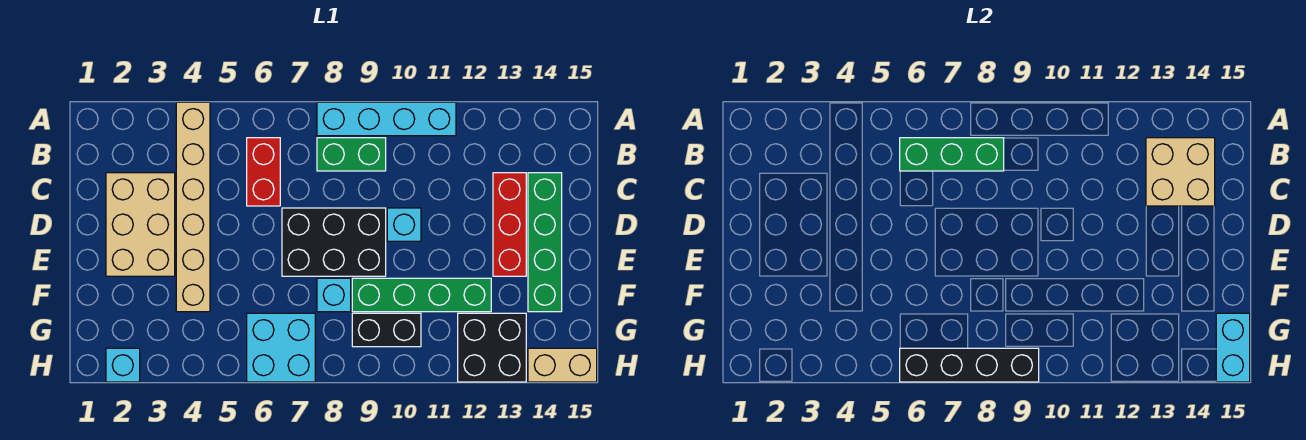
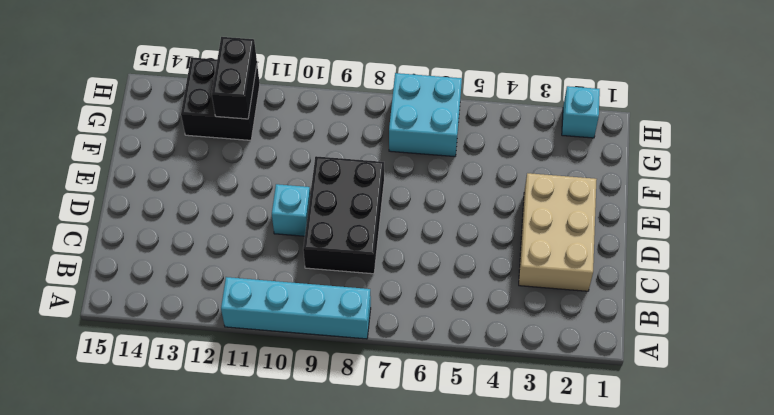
black brick C8:E9 level 1 -> black brick D7:E9 level 1
black brick G12:H12 level 2 -> black brick G9:G10 level 1
none -> tan brick A4:F4 level 1
none -> red brick B6:C6 level 1
none -> green brick B8:B9 level 1

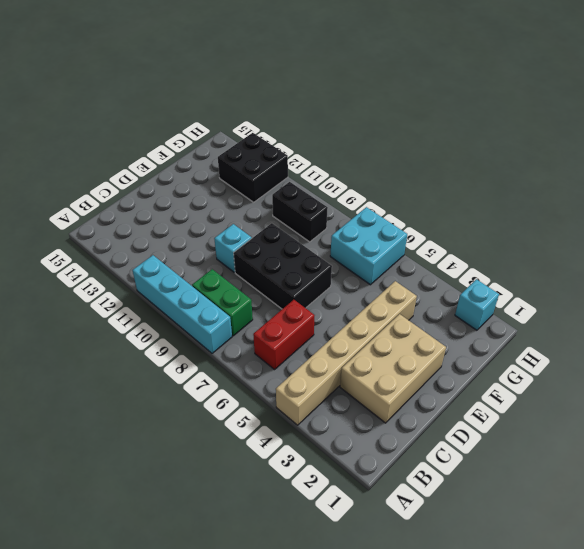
none -> red brick C13:E13 level 1
none -> green brick C14:F14 level 1
none -> cyan brick F8 level 1

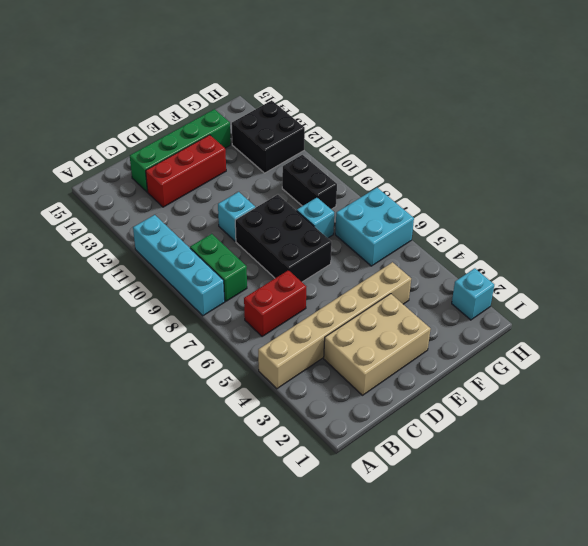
none -> green brick F9:F12 level 1
none -> tan brick H14:H15 level 1
none -> green brick B6:B8 level 2

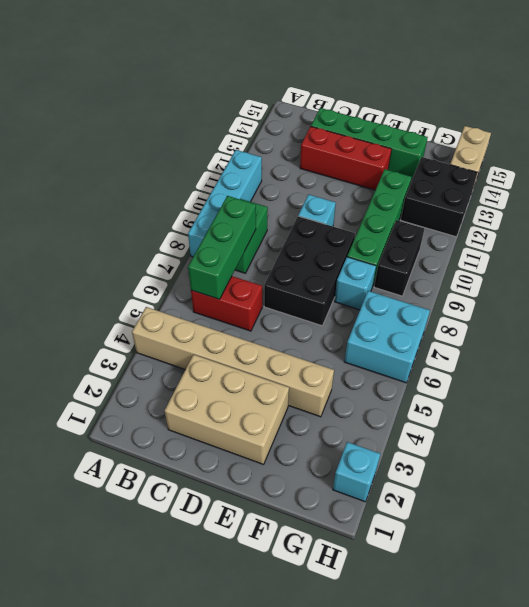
none -> tan brick B13:C14 level 2
none -> cyan brick G15:H15 level 2
none -> black brick H6:H9 level 2

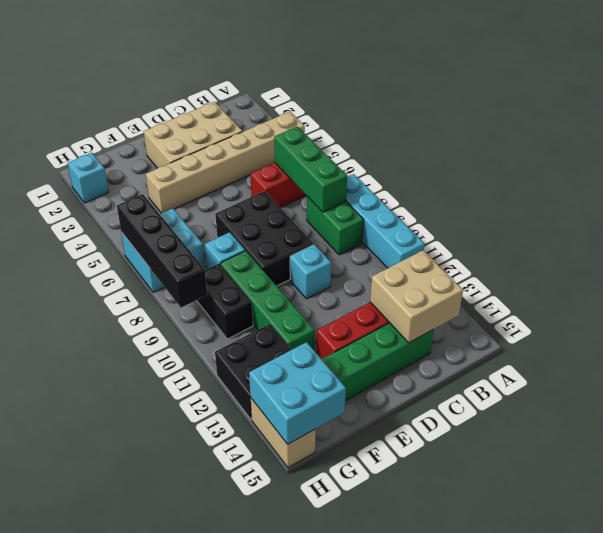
cyan brick G14:H15 level 2 -> cyan brick G15:H15 level 2

